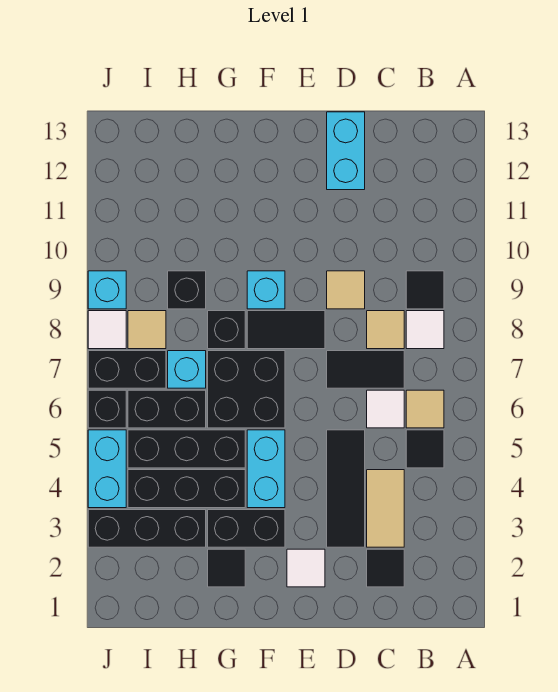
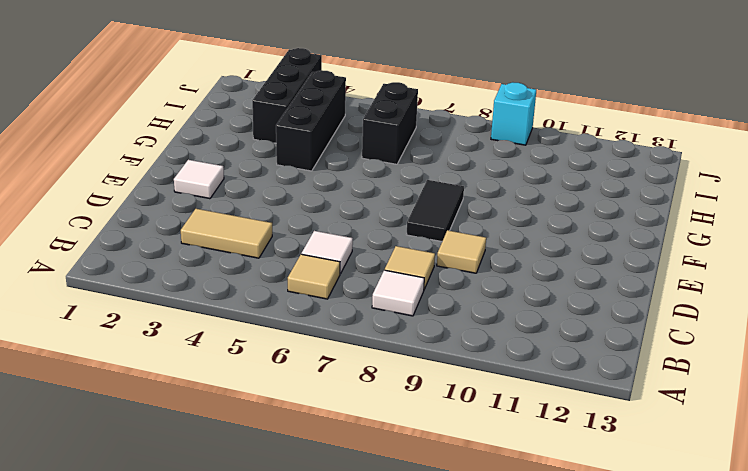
none -> black tile B5 level 1
none -> black tile B9 level 1
none -> black tile C2 level 1
none -> black tile C7:D7 level 1

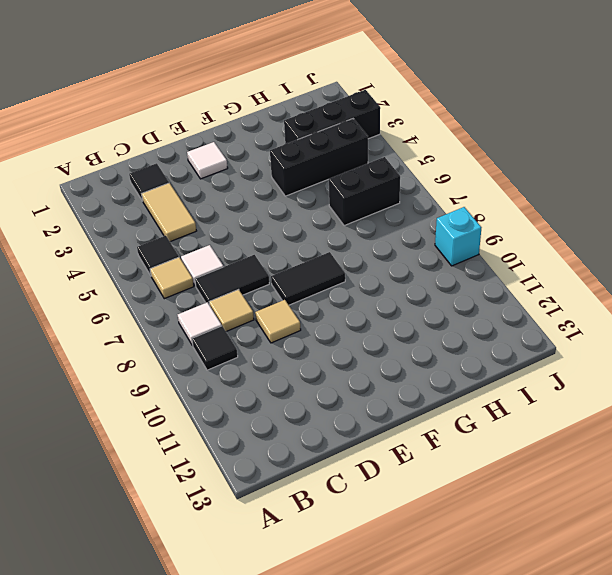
none -> black tile D3:D5 level 1
none -> cyan brick D12:D13 level 1
none -> black brick F3:G3 level 1
none -> cyan brick F4:F5 level 1

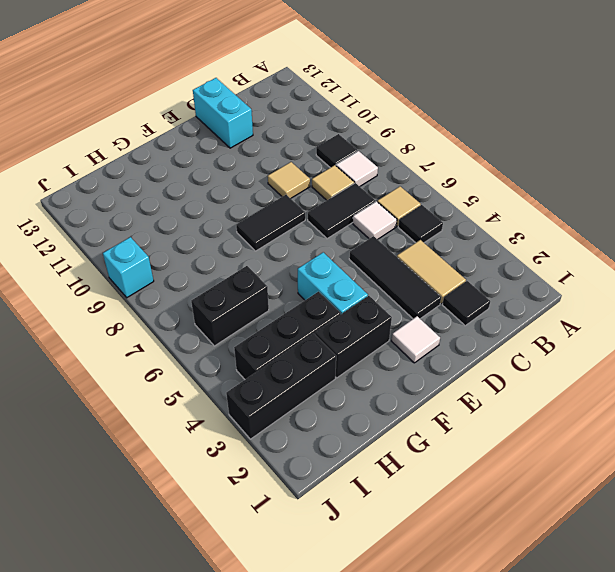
none -> black brick F6:G7 level 1
none -> cyan brick F9 level 1
none -> black tile G2 level 1
none -> black brick G5:I5 level 1

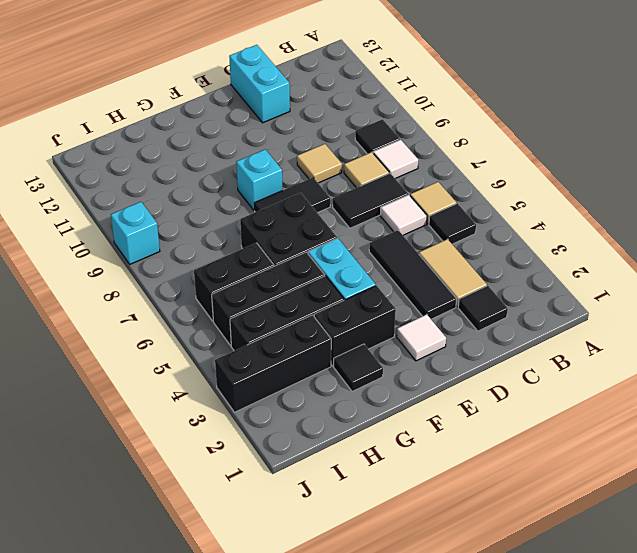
none -> black brick G8 level 1
none -> cyan brick H7 level 1
none -> black brick H9 level 1
none -> black brick I7:J7 level 1

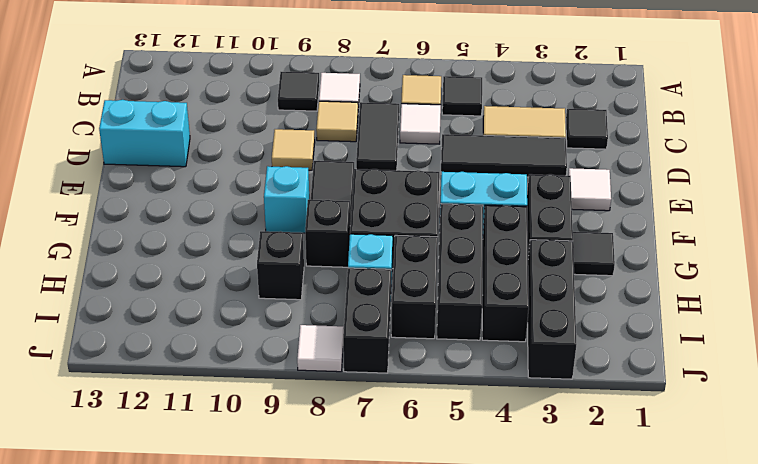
none -> tan tile I8 level 1
none -> cyan brick J4:J5 level 1
none -> black brick J6 level 1
none -> cyan brick J9 level 1

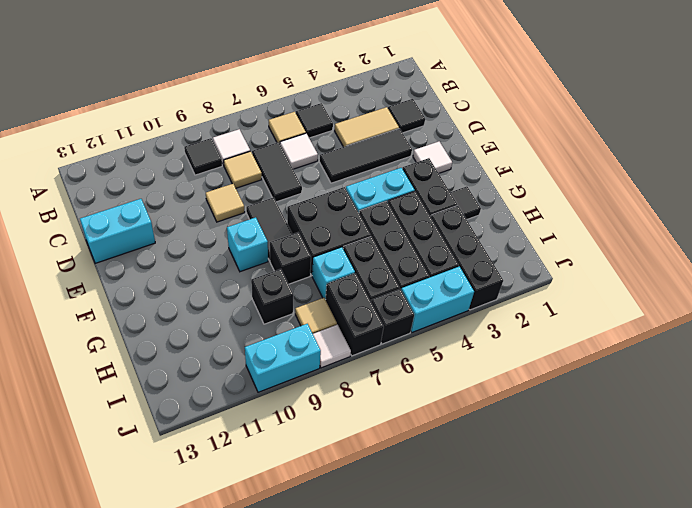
cyan brick J9:J10 level 1 -> cyan brick J9 level 1

